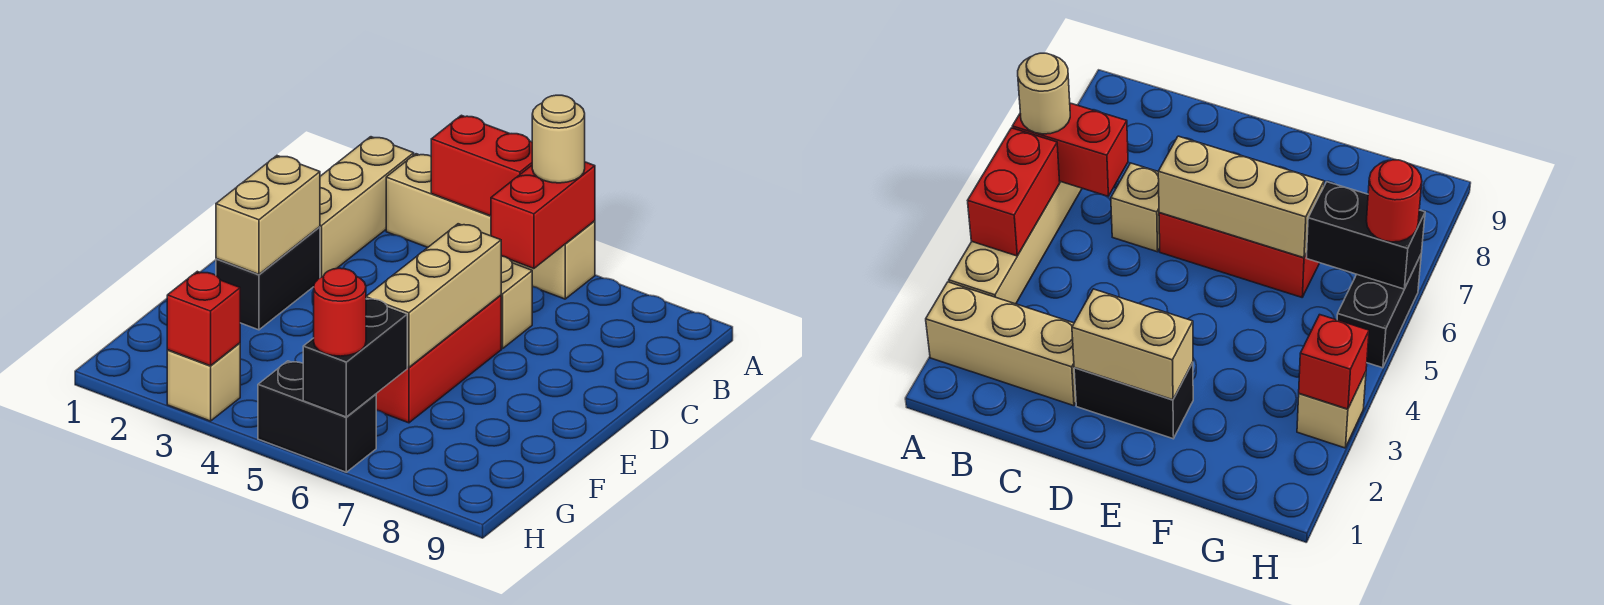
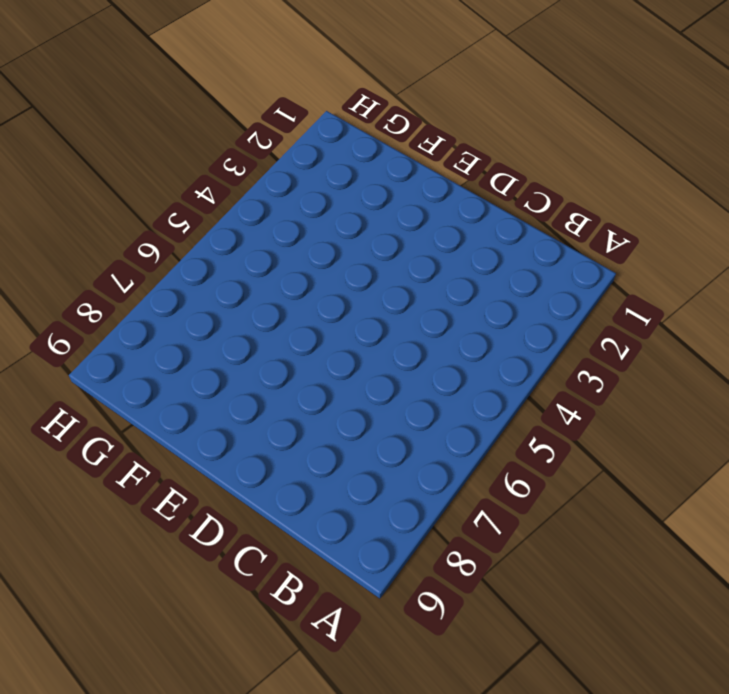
none -> tan brick A2:C2 level 1
none -> tan brick A3:A6 level 1
none -> tan brick C6 level 1

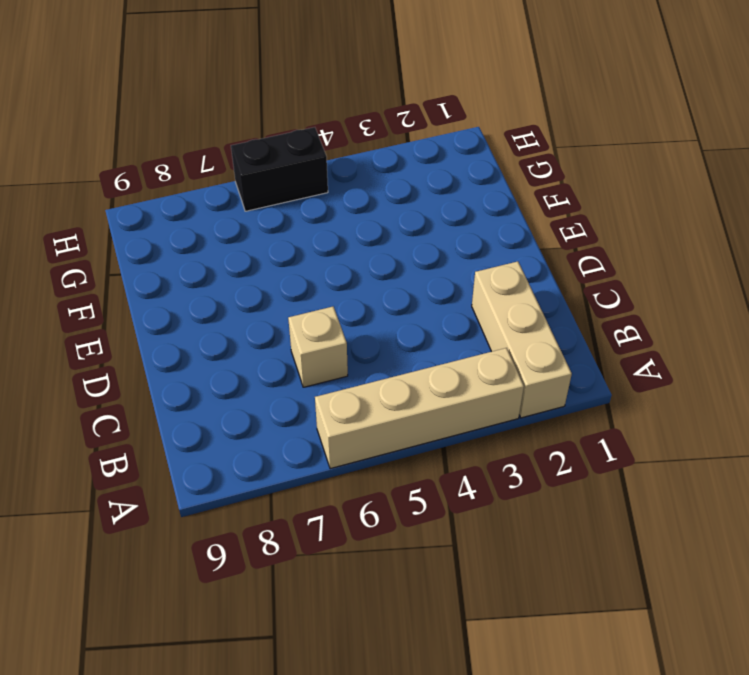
none -> black brick D2:E2 level 1
none -> red brick D6:F6 level 1
none -> tan brick H3 level 1

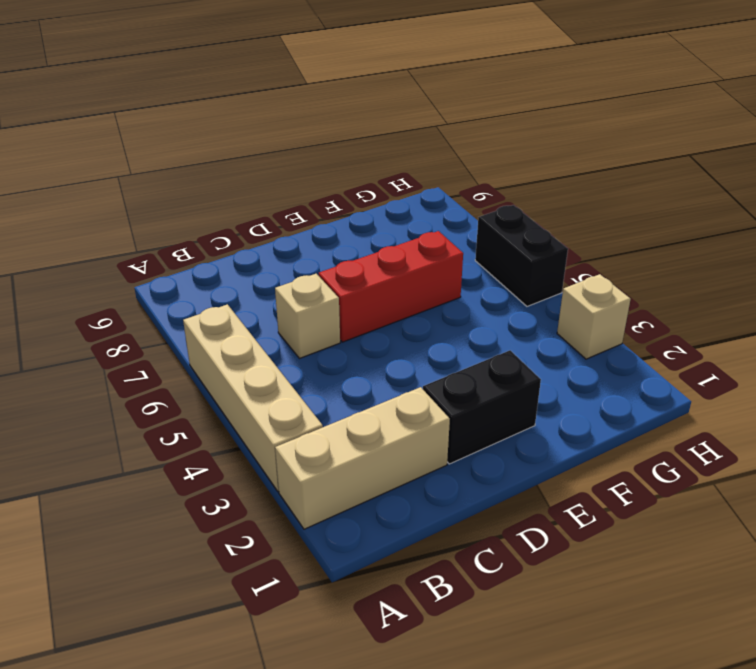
none -> red brick A4:A5 level 2
none -> red brick A6:B6 level 2
none -> tan brick D2:E2 level 2

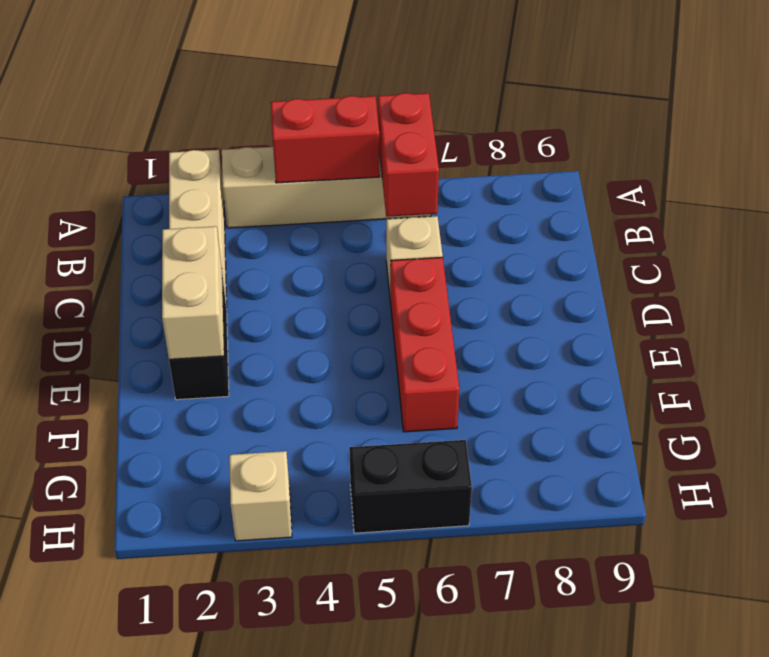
none -> tan brick D6:F6 level 2
none -> black brick G6:H6 level 2
none -> red brick H3 level 2

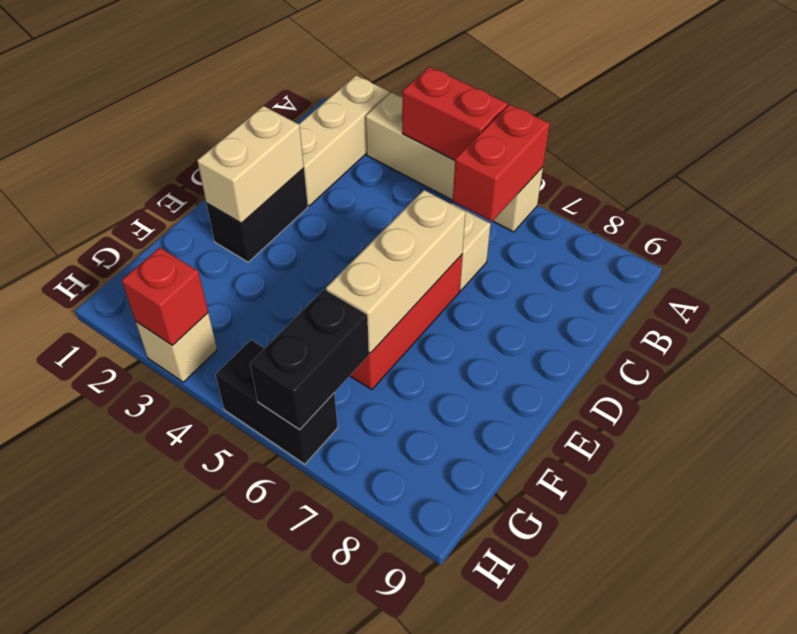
none -> tan round brick A6 level 3
none -> red round brick H6 level 3

